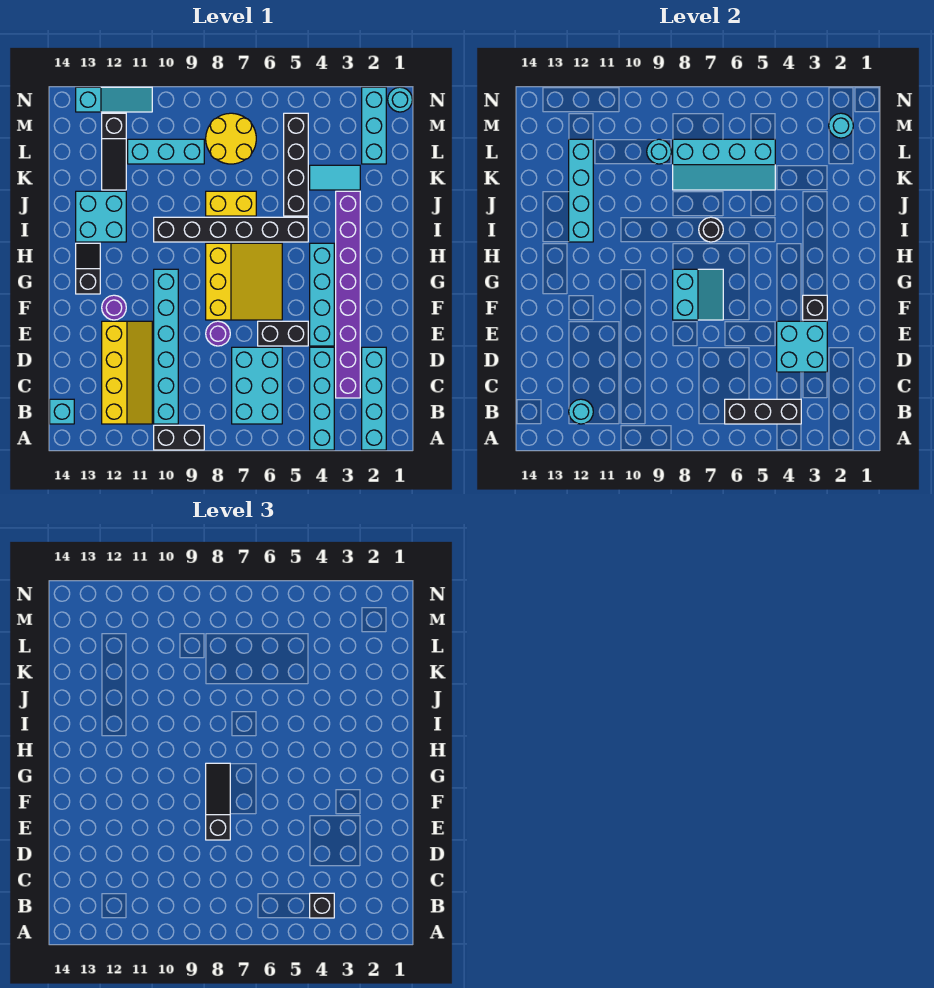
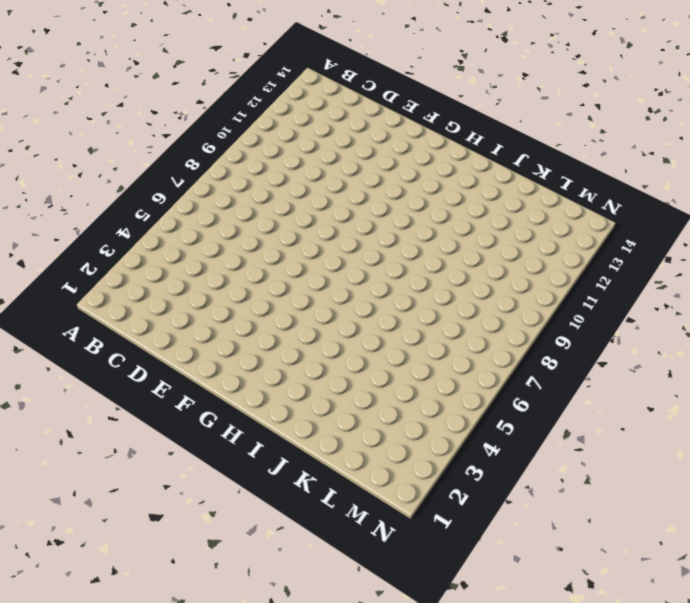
none -> cyan brick A2:D2 level 1
none -> cyan brick A4:D4 level 1
none -> black brick A9:A10 level 1
none -> cyan brick B6:D7 level 1

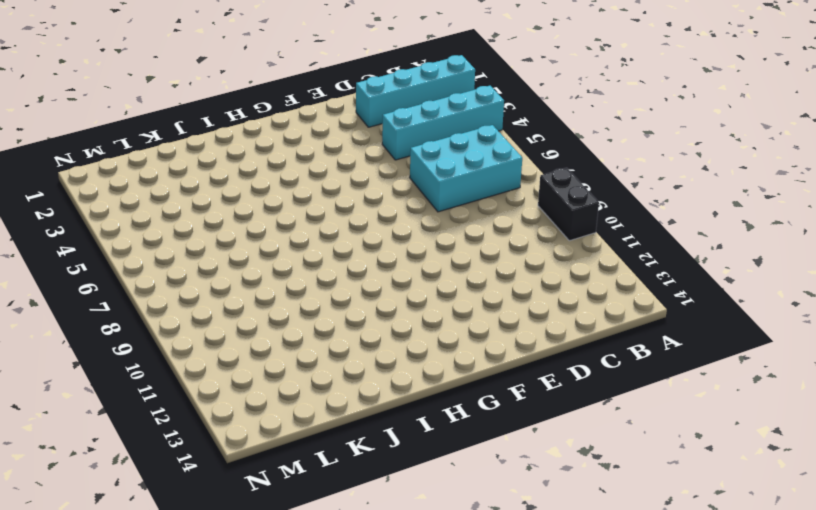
none -> cyan brick B10:G10 level 1
none -> yellow slope B11:E12 level 1 top 12
none -> cyan brick B14 level 1
none -> purple brick C3:J3 level 1

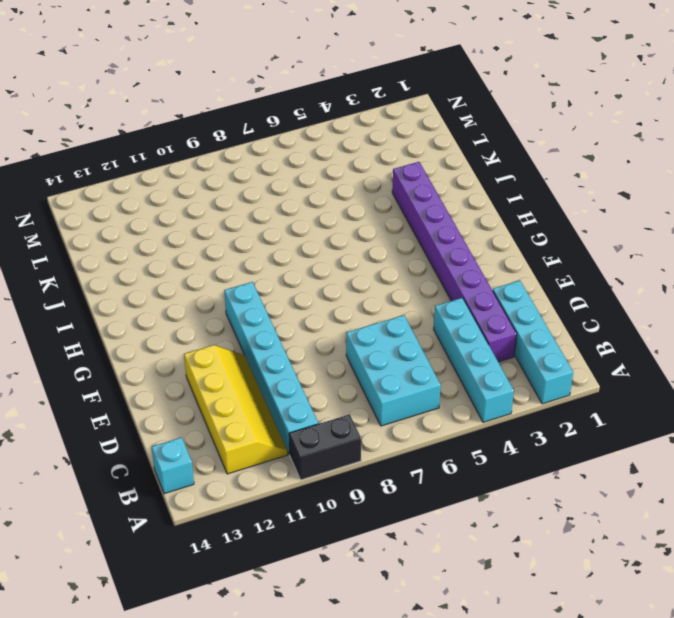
none -> cyan brick E4:H4 level 1
none -> black brick E5:E6 level 1
none -> purple round brick E8 level 1
none -> yellow slope F6:H8 level 1 top 8

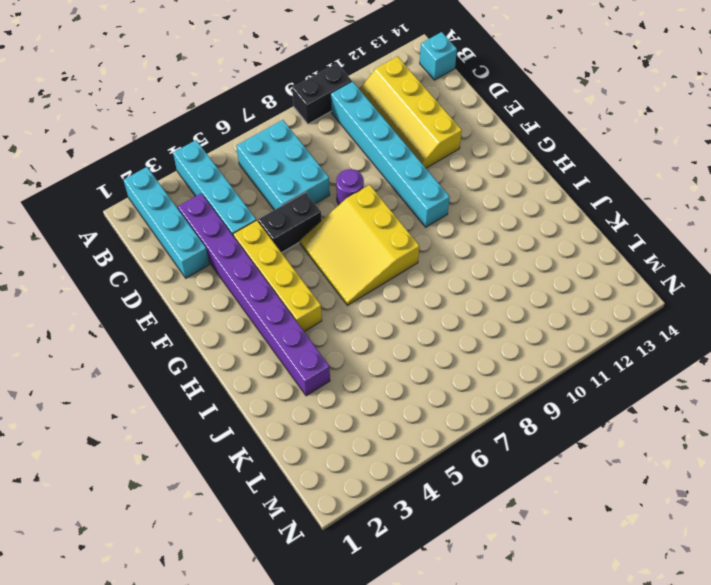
yellow brick E4:H4 level 1 -> cyan brick E4:H4 level 1
none -> purple round brick F12 level 1
none -> black slope G13:H13 level 1 top G
none -> black brick I5:I10 level 1
none -> cyan brick I12:J13 level 1

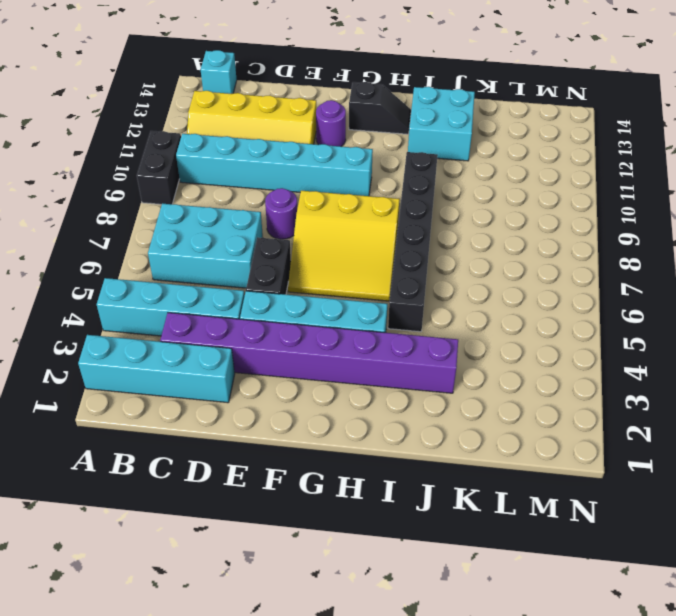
none -> black brick J5:M5 level 1
none -> yellow brick J7:J8 level 1
none -> cyan tile K3:K4 level 1
none -> black slope K12:M12 level 1 top M

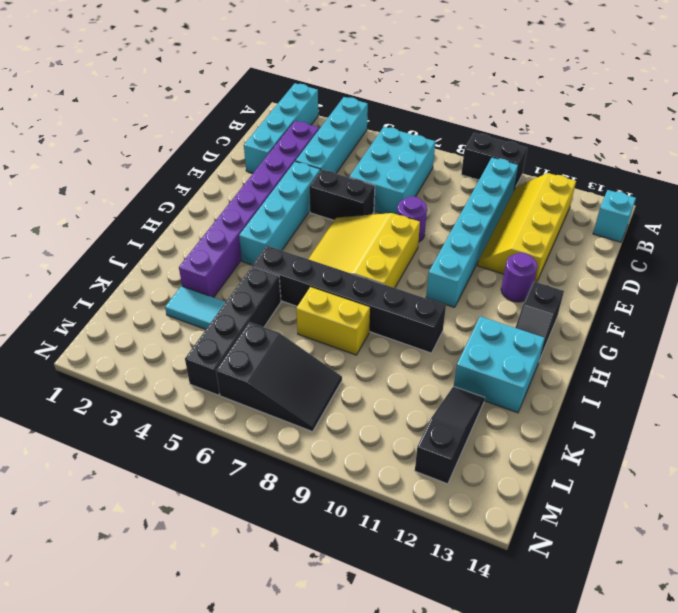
black slope L6:M8 level 1 top 6 -> yellow round brick L7:M8 level 1
none -> cyan brick L2:N2 level 1
none -> cyan brick L9:L11 level 1
none -> cyan round brick N1 level 1
none -> cyan slope N11:N13 level 1 top 13

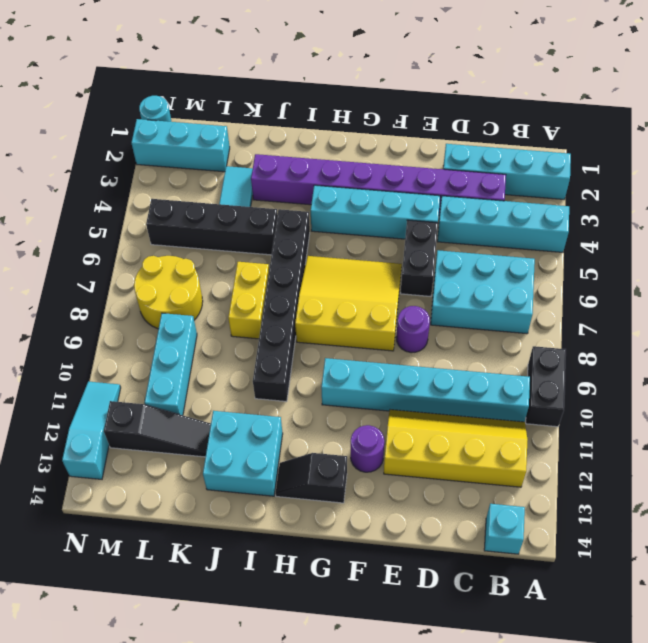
none -> black brick B4:B6 level 2
none -> cyan round brick B12 level 2
none -> cyan brick D3:E4 level 2
none -> black brick F3 level 2

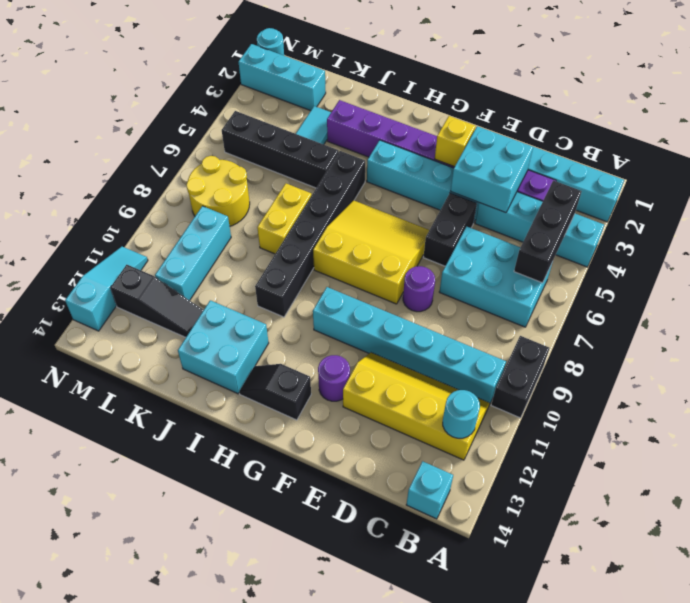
yellow brick F3 level 2 -> black brick F3 level 2
none -> cyan slope F7:G8 level 2 top 8
none -> black round brick I7 level 2
none -> cyan brick I12:L12 level 2
none -> cyan slope K5:L8 level 2 top L

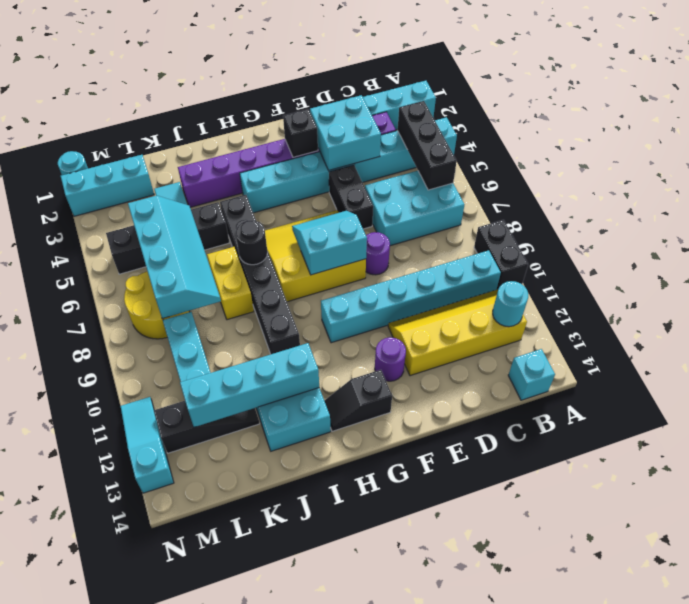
none -> cyan round brick L9 level 2
none -> cyan round brick M2 level 2
none -> black brick B4 level 3
none -> black slope E8:G8 level 3 top E

